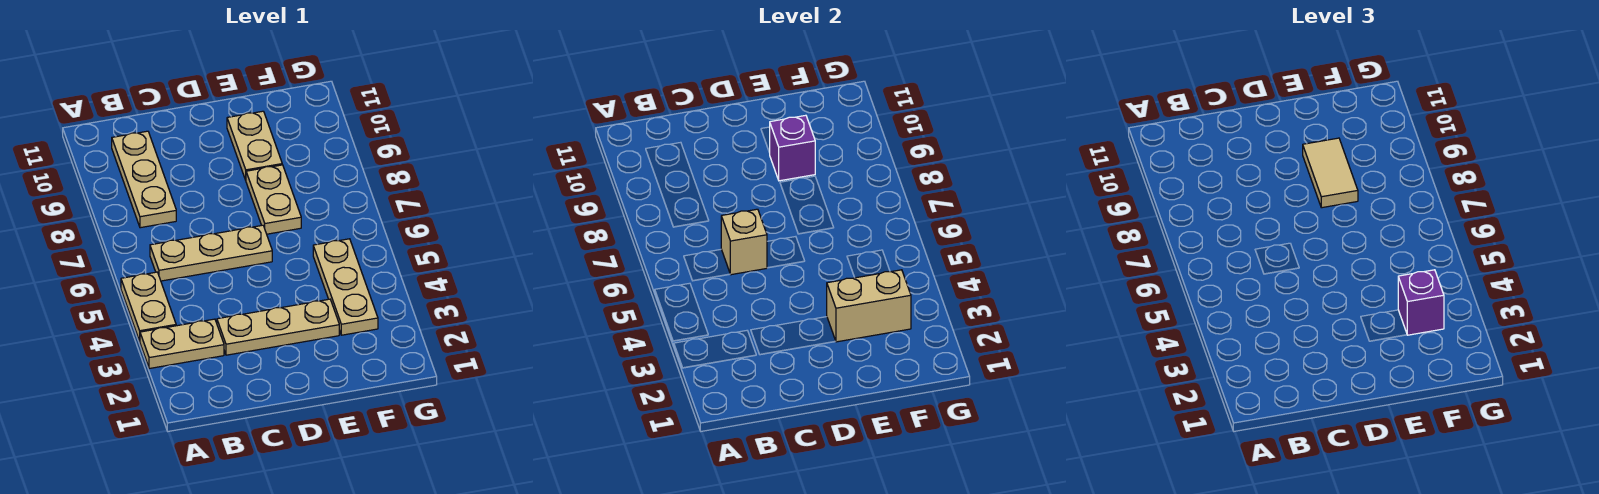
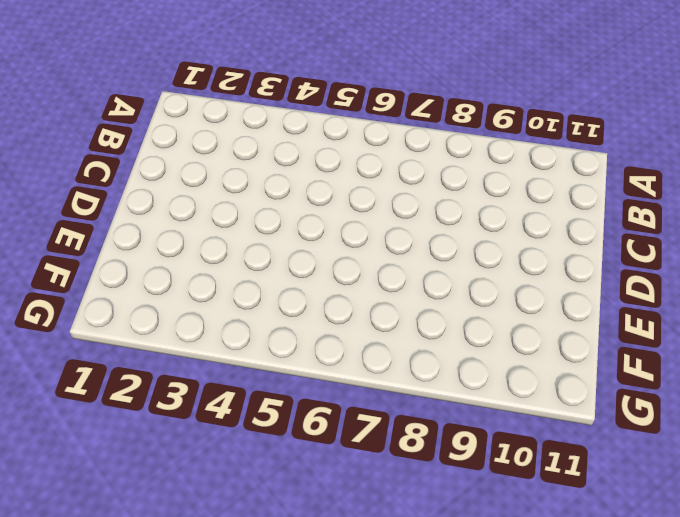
none -> tan plate A3:B3 level 1
none -> tan plate A4:A5 level 1
none -> tan plate B6:D6 level 1

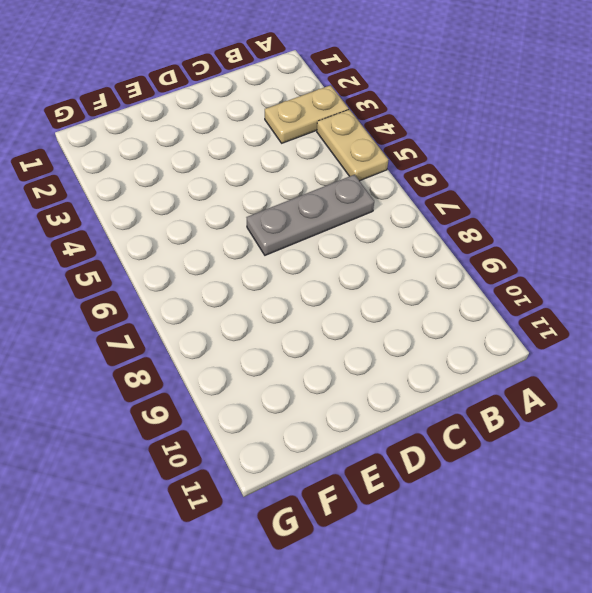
grey plate B6:D6 level 1 -> tan plate B6:D6 level 1
none -> tan plate B8:B10 level 1
none -> tan plate C3:E3 level 1
none -> tan plate E7:E8 level 1

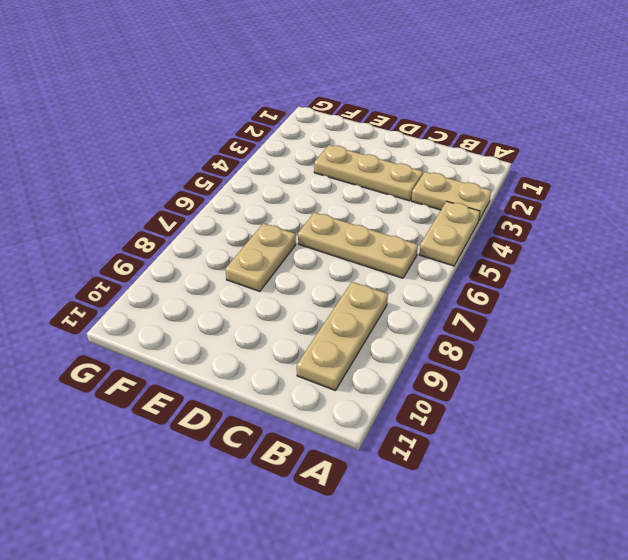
none -> tan plate E9:E10 level 1
none -> tan plate F3:F5 level 1
none -> tan brick C6 level 2

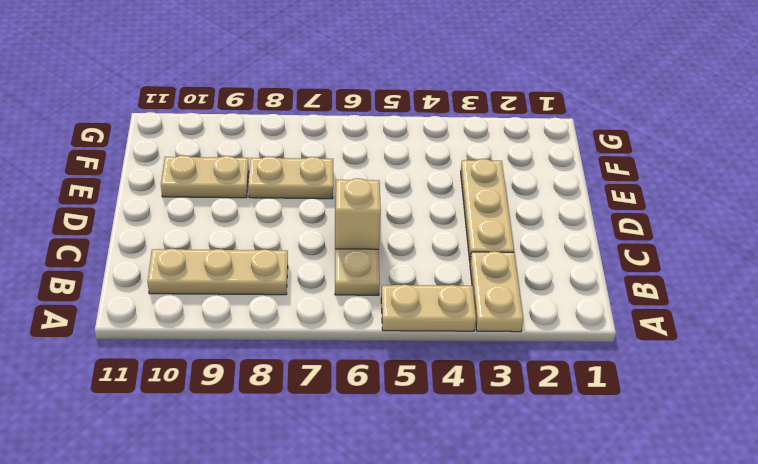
none -> tan plate F3:F5 level 1
none -> tan brick E3:F3 level 2
none -> purple brick E9 level 2

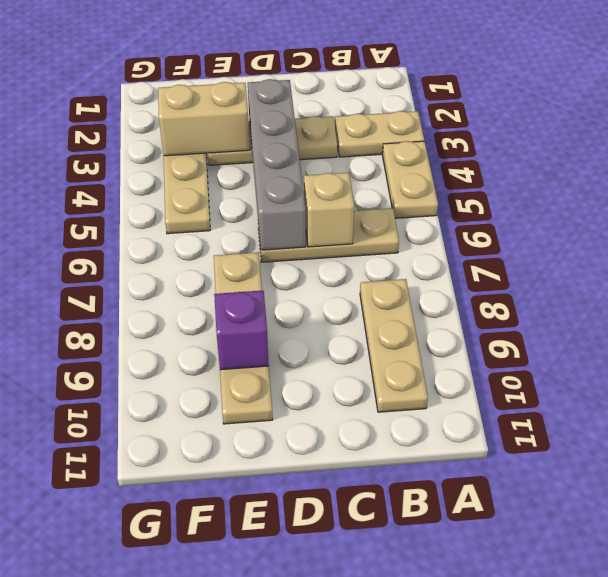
grey brick D3:D6 level 2 -> none
none -> tan tile E8:E9 level 3
none -> purple brick F3 level 3

